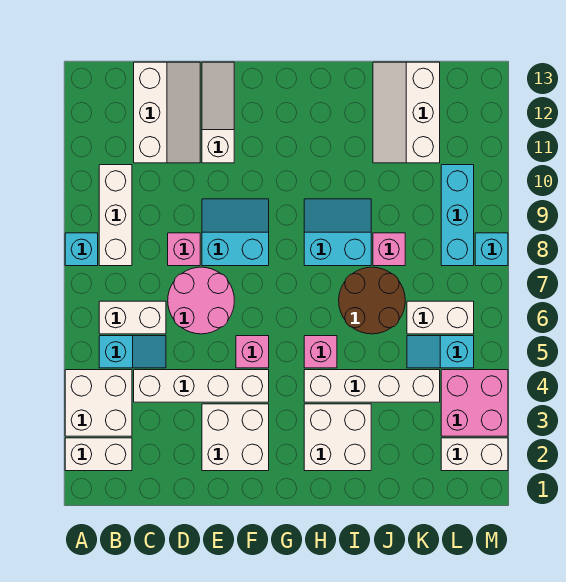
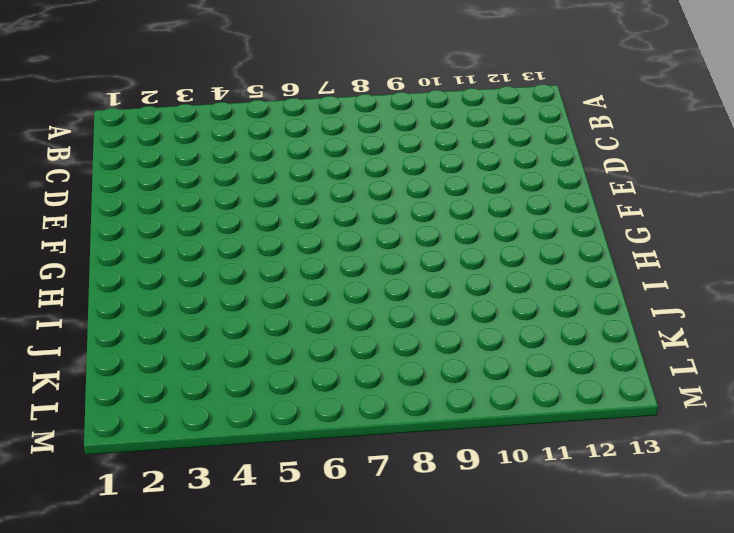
none -> white brick A2:B2 level 1
none -> white brick A3:B4 level 1
none -> cyan brick A8 level 1

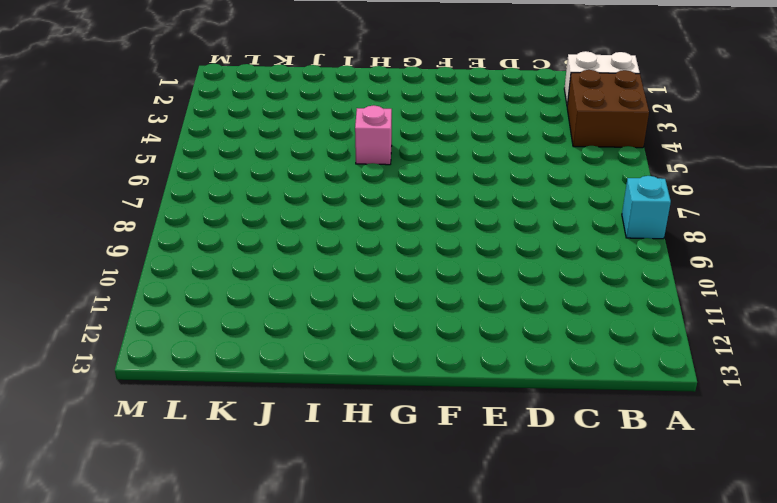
brown brick A3:B4 level 1 -> white brick A3:B4 level 1
none -> cyan slope B5:C5 level 1 top B
none -> white brick B6:C6 level 1
none -> white brick B8:B10 level 1

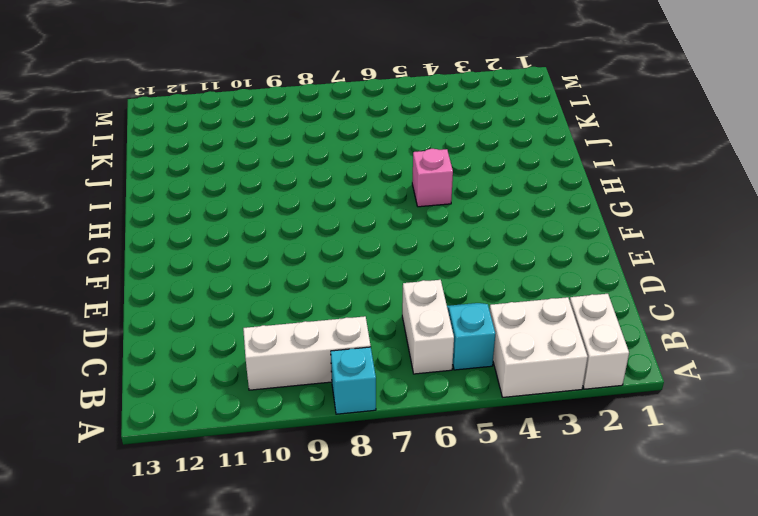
none -> white brick C4:F4 level 1
none -> white slope C11:D13 level 1 top C
none -> pink round brick D6:E7 level 1

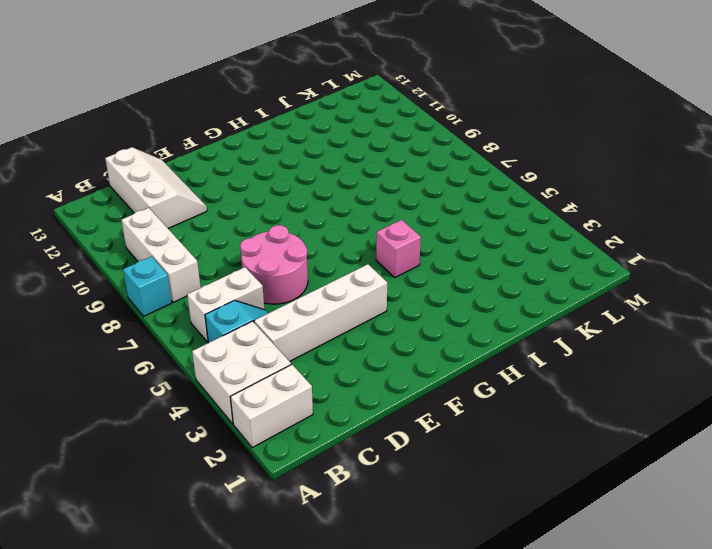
none -> pink brick D8 level 1
none -> white brick E2:F3 level 1
none -> cyan slope E8:F9 level 1 top 8

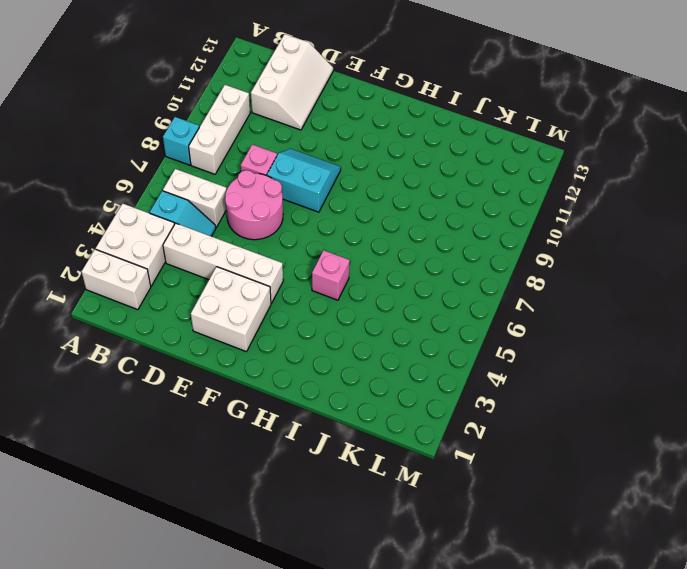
none -> white slope E11:E13 level 1 top 11
none -> pink brick F5 level 1
none -> white brick H2:I3 level 1

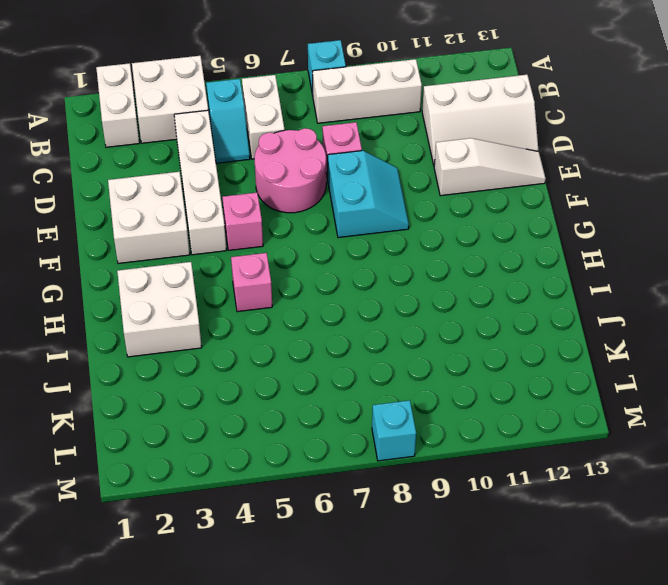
none -> white brick H4:K4 level 1
none -> cyan slope H8:I9 level 1 top 8
none -> brown round brick I6:J7 level 1

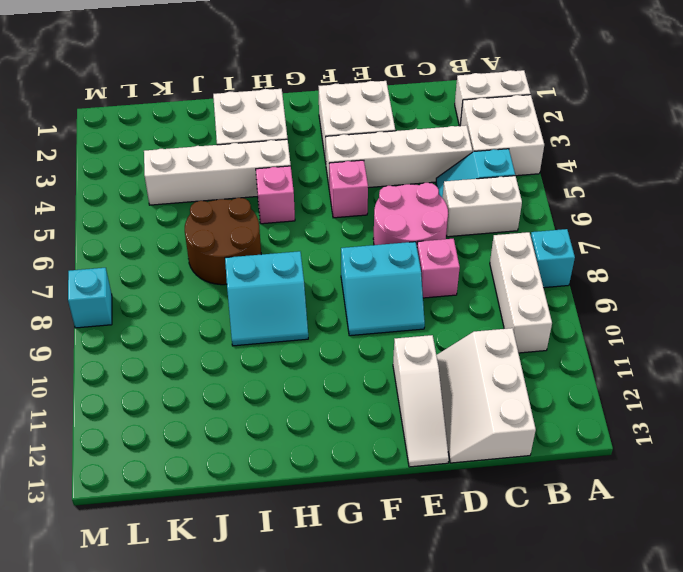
none -> pink brick J8 level 1
none -> white slope J11:K13 level 1 top K
none -> cyan slope K5:L5 level 1 top L

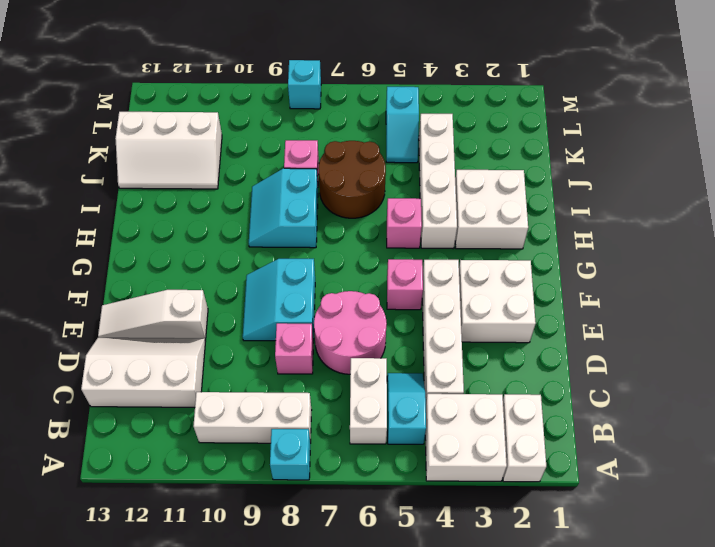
none -> white brick K6:L6 level 1
none -> white brick L2:M2 level 1
none -> pink brick L3:M4 level 1

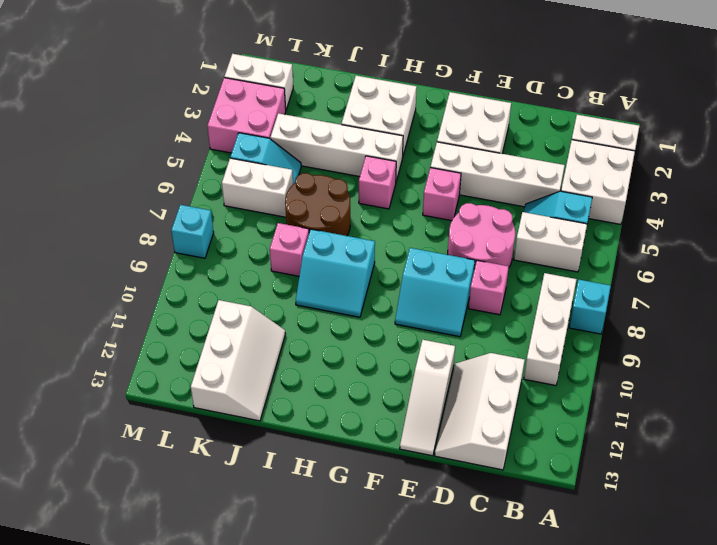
none -> cyan brick L8:L10 level 1

